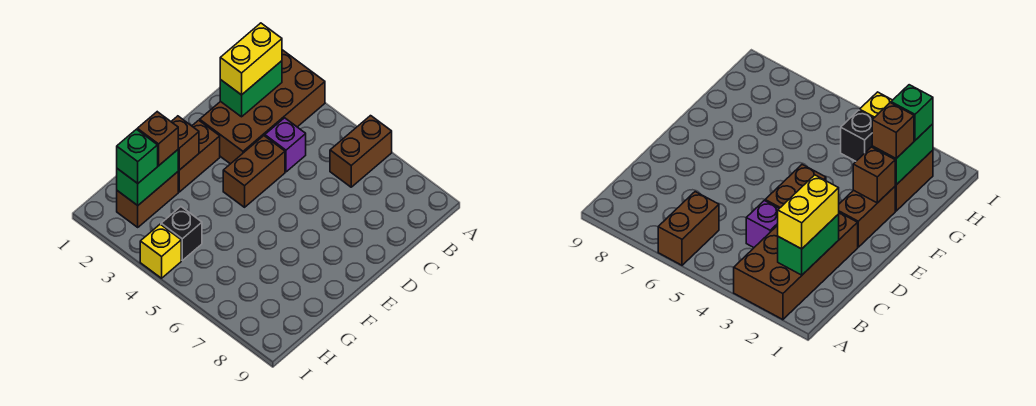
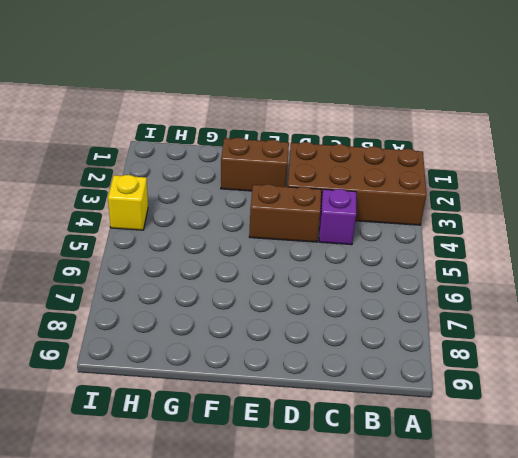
none -> brown brick A6:B6 level 1
none -> brown brick G2:H2 level 1
none -> black brick H4 level 1

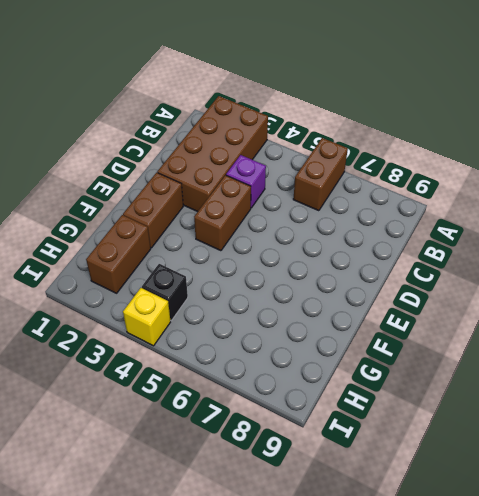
none -> green brick B2:C2 level 2
none -> brown brick F2 level 2
none -> green brick G2:H2 level 2

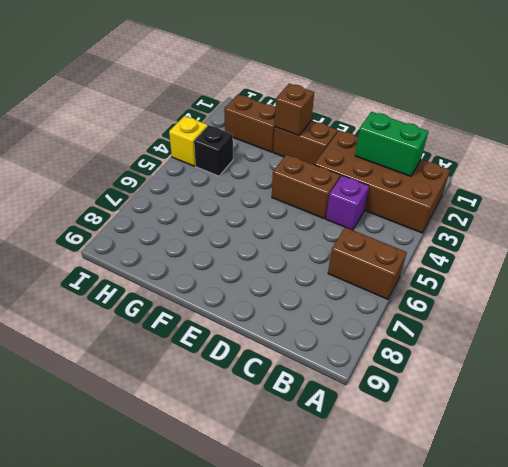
none -> green brick G2:H2 level 2
none -> yellow brick B2:C2 level 3
none -> brown brick G2 level 3

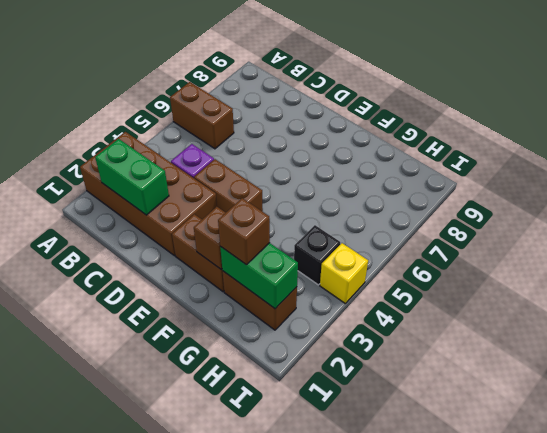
none -> yellow brick B2:C2 level 3
none -> green brick H2 level 3

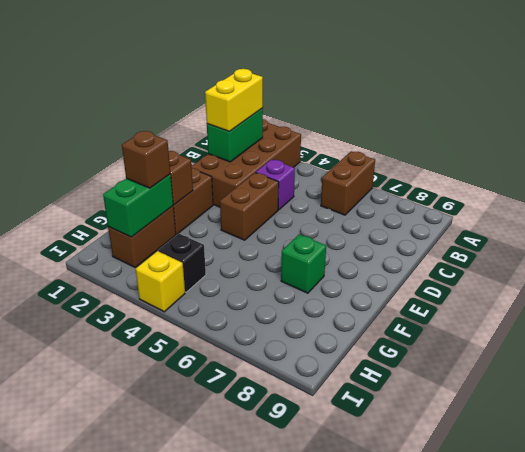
green brick F7 level 1 -> green brick H2 level 3

